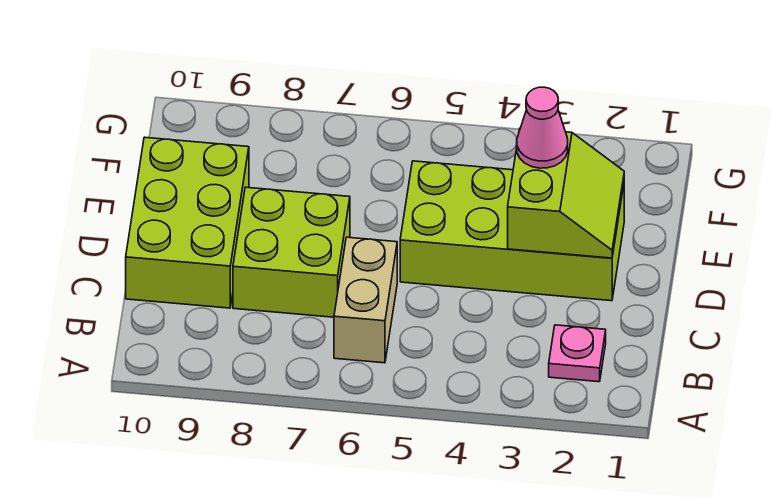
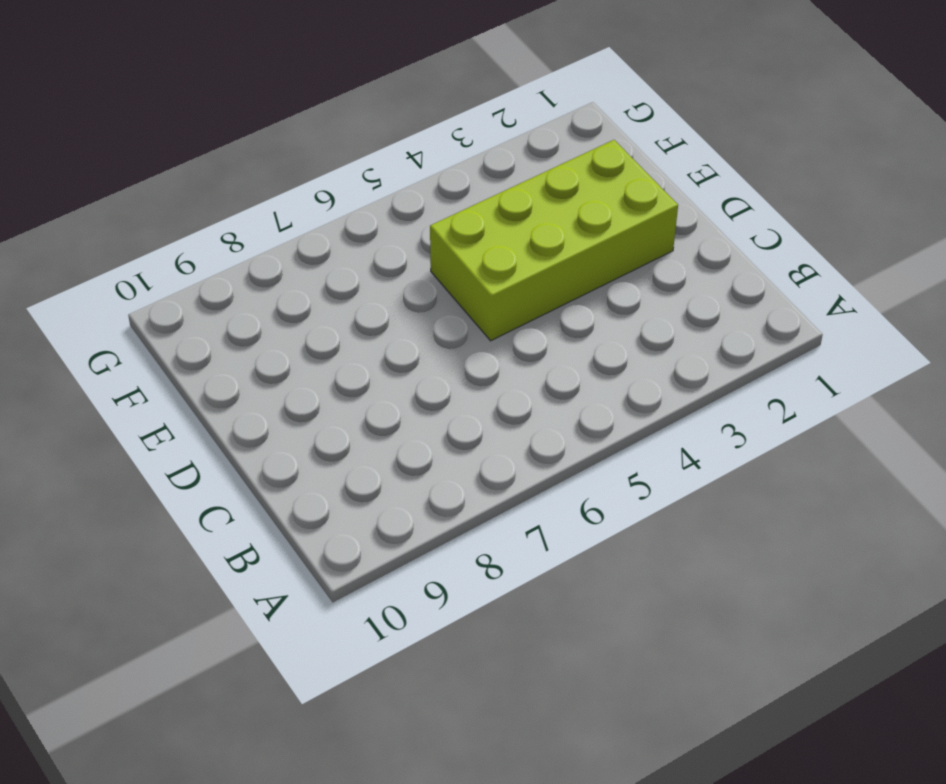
none -> pink plate B2 level 1
none -> tan brick B6:C6 level 1

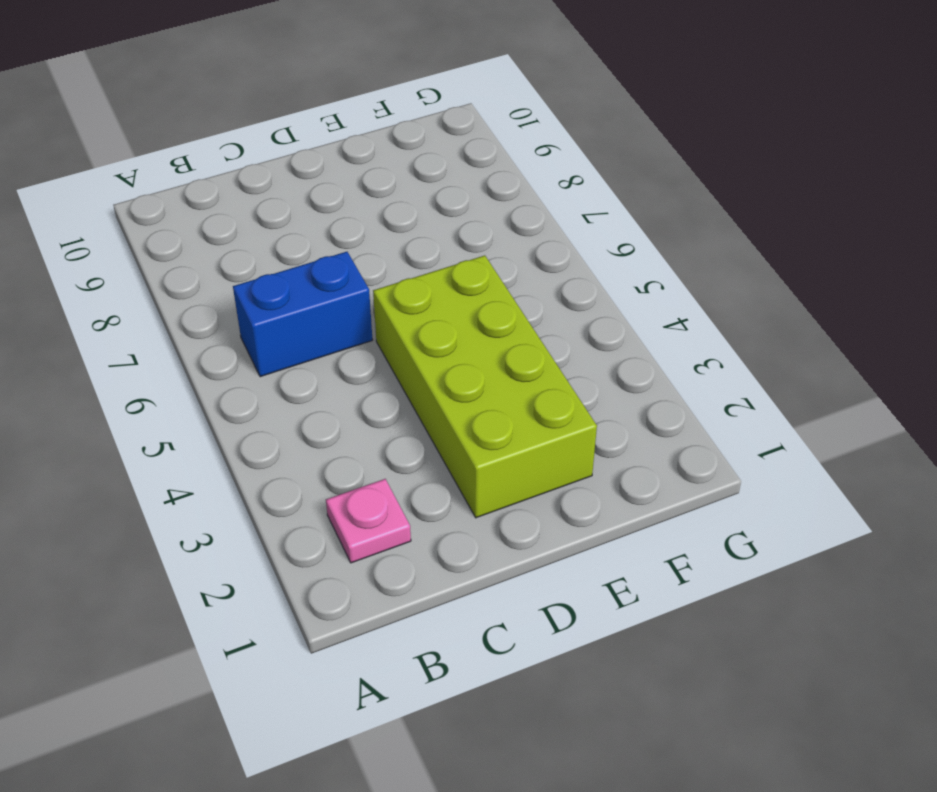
blue brick B6:C6 level 1 -> tan brick B6:C6 level 1
none -> lime brick C7:D8 level 1
none -> lime brick C9:E10 level 1

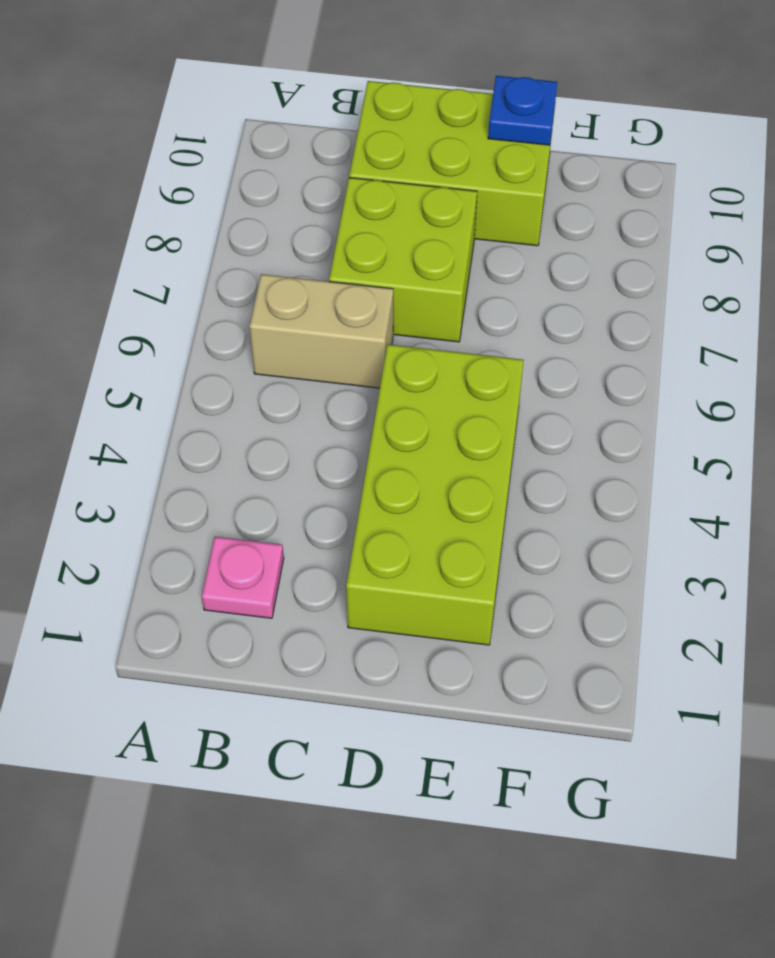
blue plate E10 level 2 -> none
none -> lime slope D2:E3 level 2 top 3
none -> pink cone E3 level 3

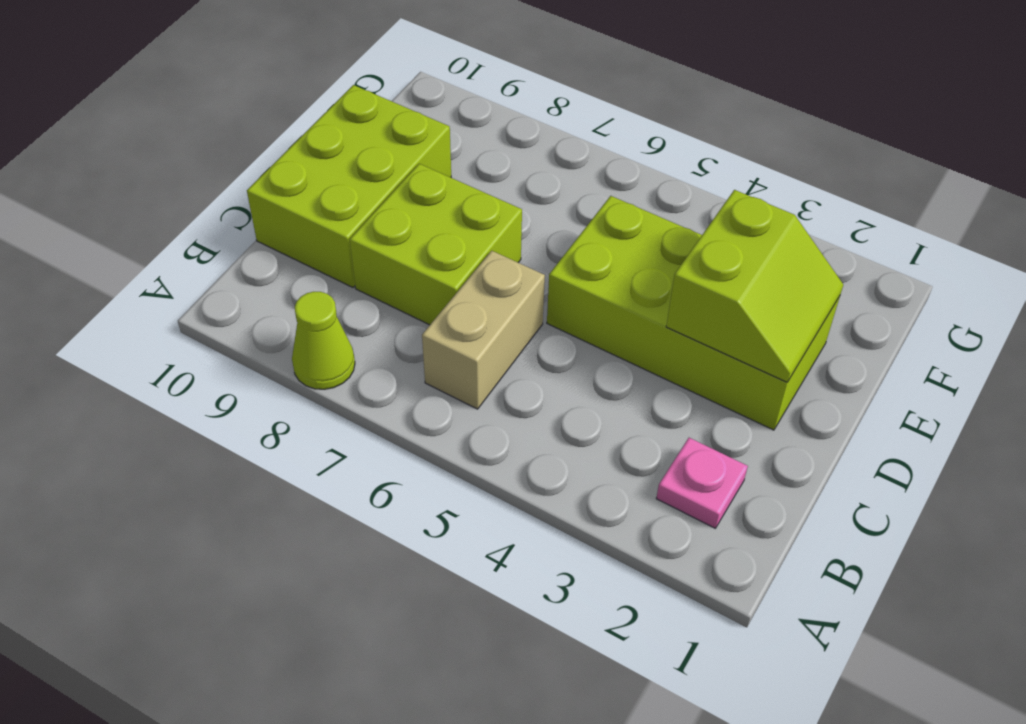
lime cone A8 level 1 -> none
none -> pink cone E3 level 3

